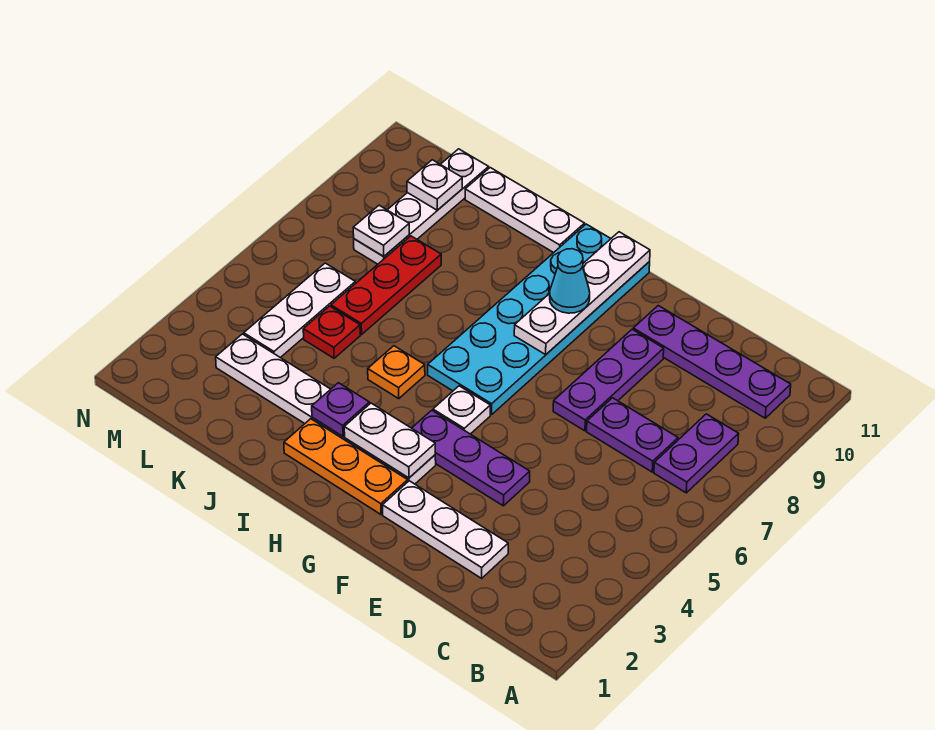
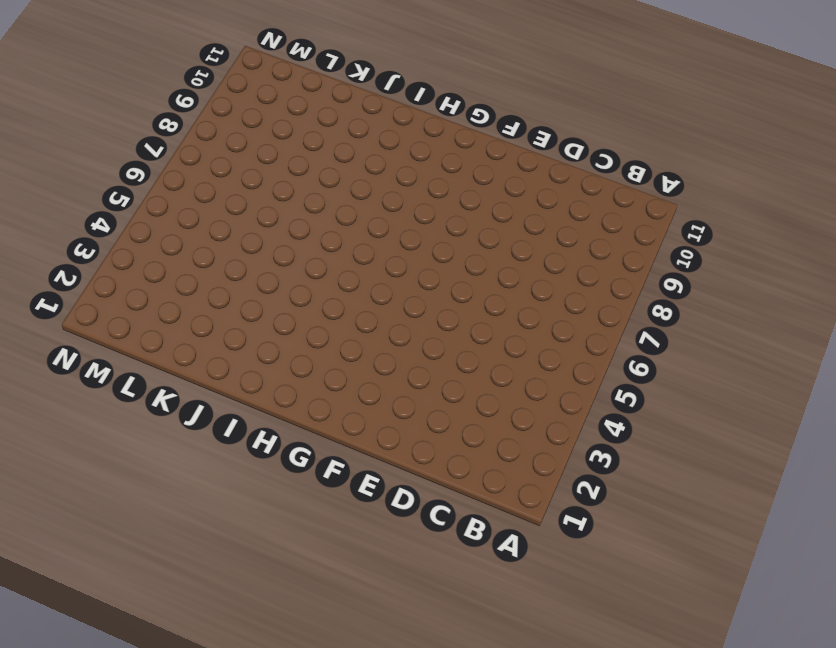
none -> purple plate B7:B8 level 1
none -> purple plate B10:E10 level 1
none -> purple plate C7:D7 level 1

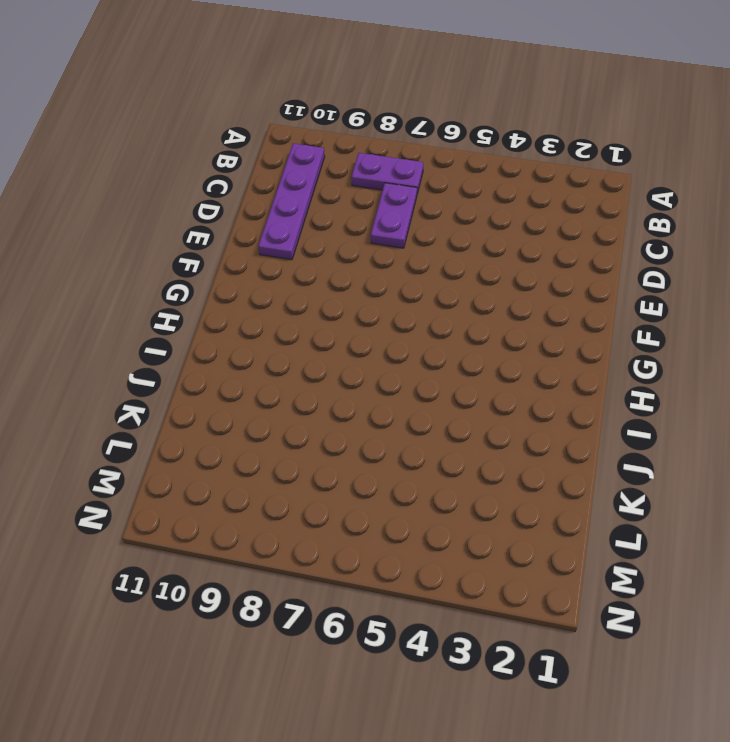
none -> white plate D2:F2 level 1
none -> purple plate E4:G4 level 1
none -> purple plate E7:E9 level 1

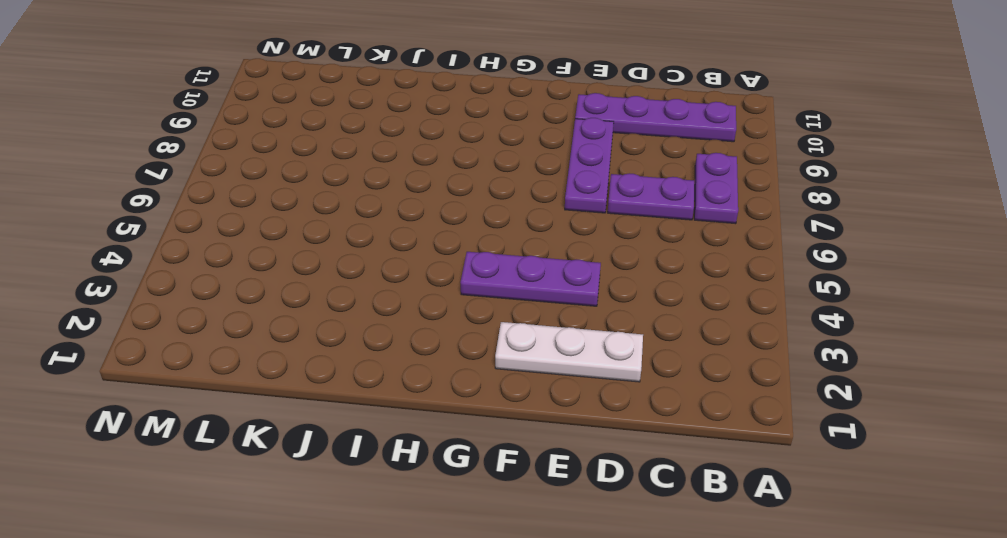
none -> orange plate G2:I2 level 1
none -> white plate G3:L3 level 1
none -> white plate G5 level 1

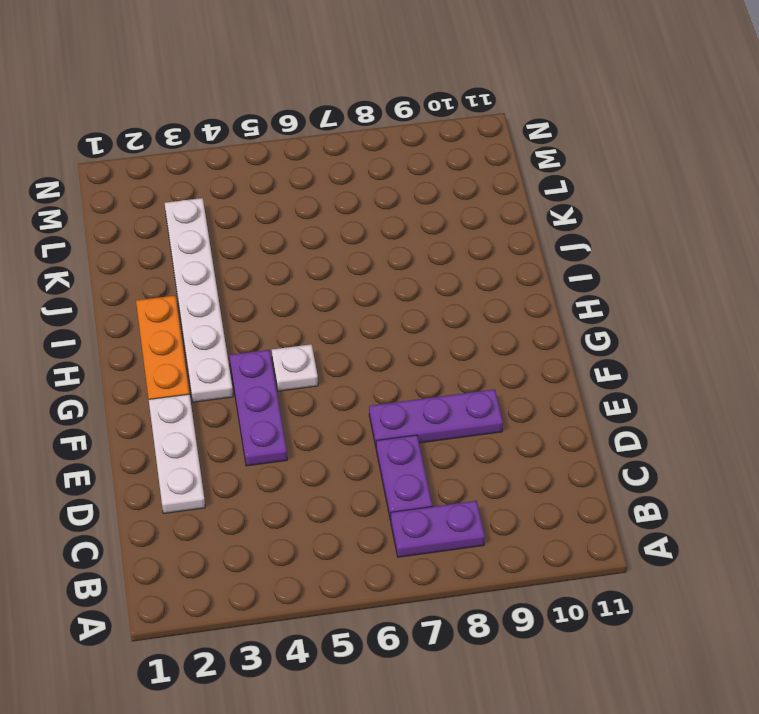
none -> purple plate B10:E10 level 1
none -> cyan plate G6:H11 level 1
none -> orange plate I5 level 1

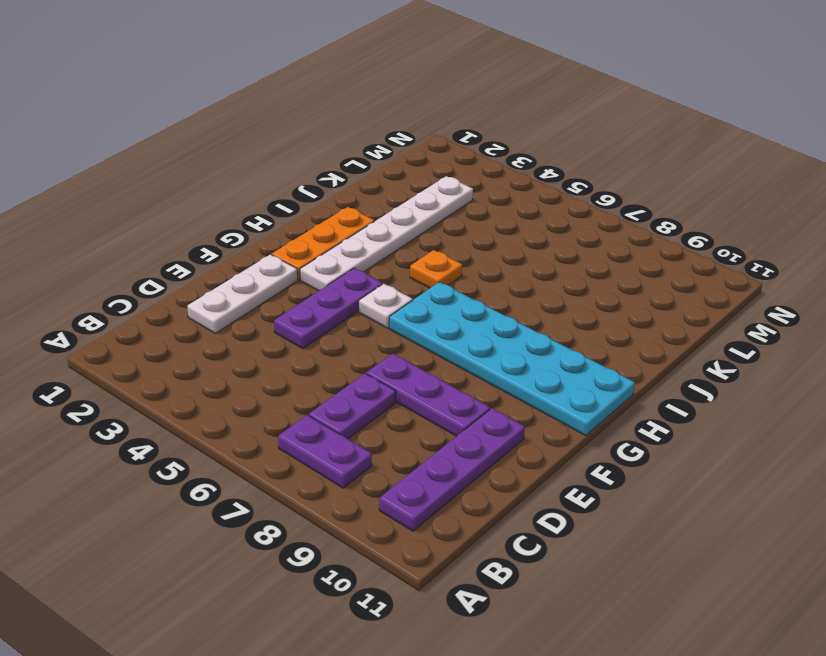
none -> white plate I11:K11 level 1
none -> red plate K5 level 1
none -> red plate K6:K8 level 1

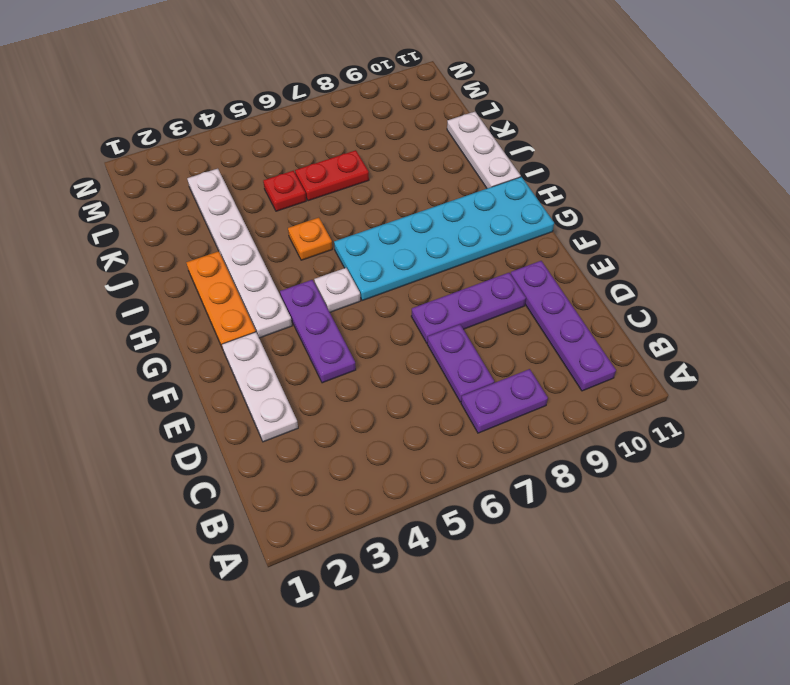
red plate K6:K7 level 1 -> red plate K6:K8 level 1
none -> white plate L4:L6 level 1
none -> white plate L8:L11 level 1
none -> white plate G3:H3 level 2

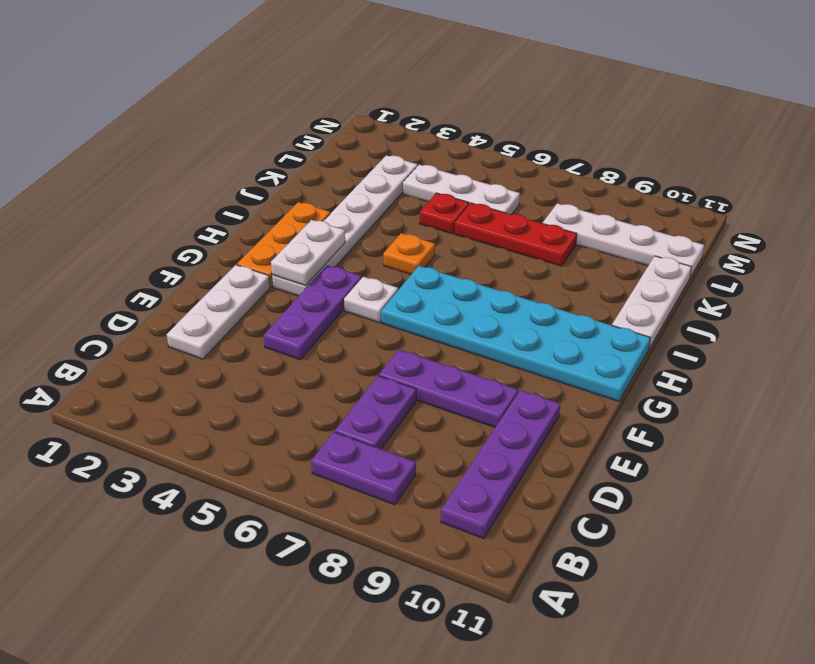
none -> white plate G8:G11 level 2
none -> purple plate I3 level 2
none -> white plate L8 level 2

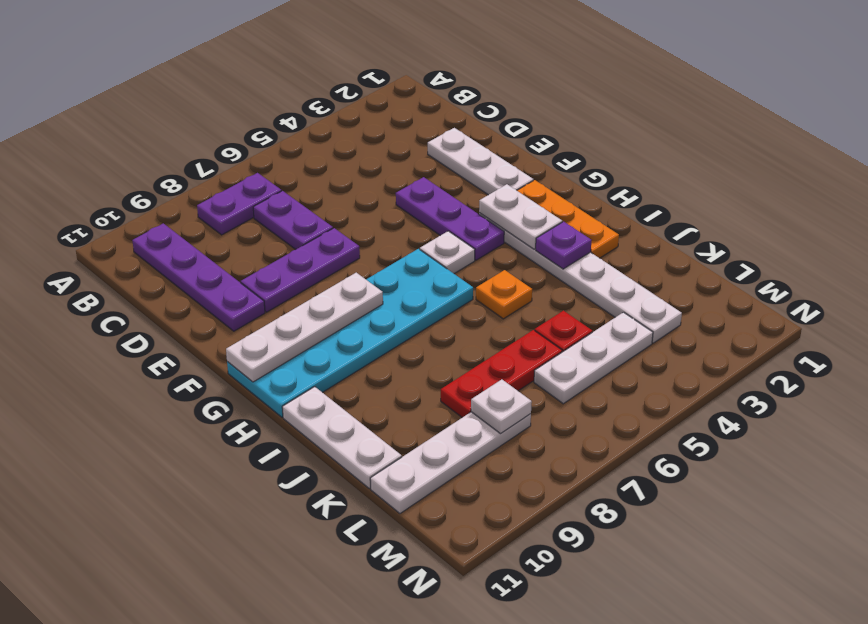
none -> white plate L10 level 2
none -> cyan cone G9 level 3

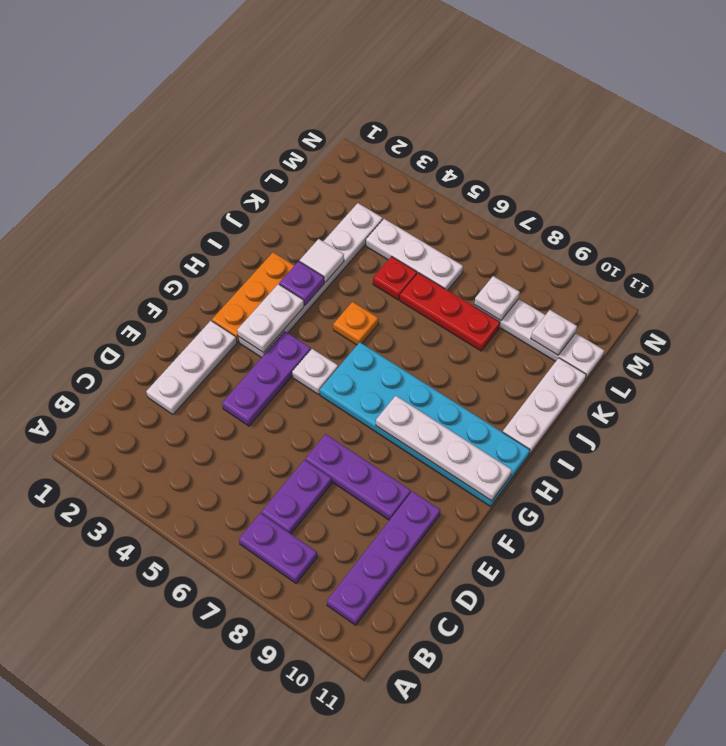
white tile J3 level 2 -> none
none -> cyan cone G9 level 3

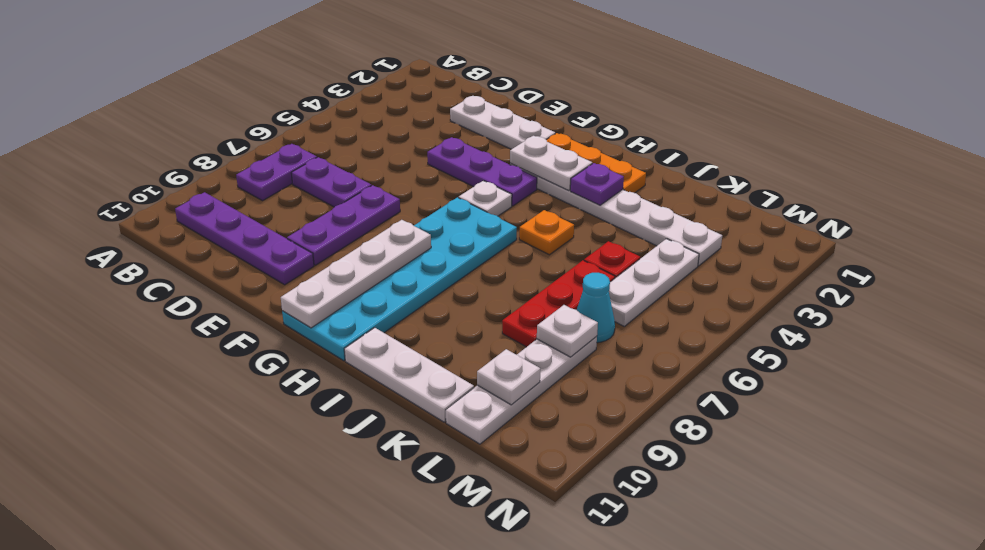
cyan cone L7 level 1 -> cyan cone G9 level 3

